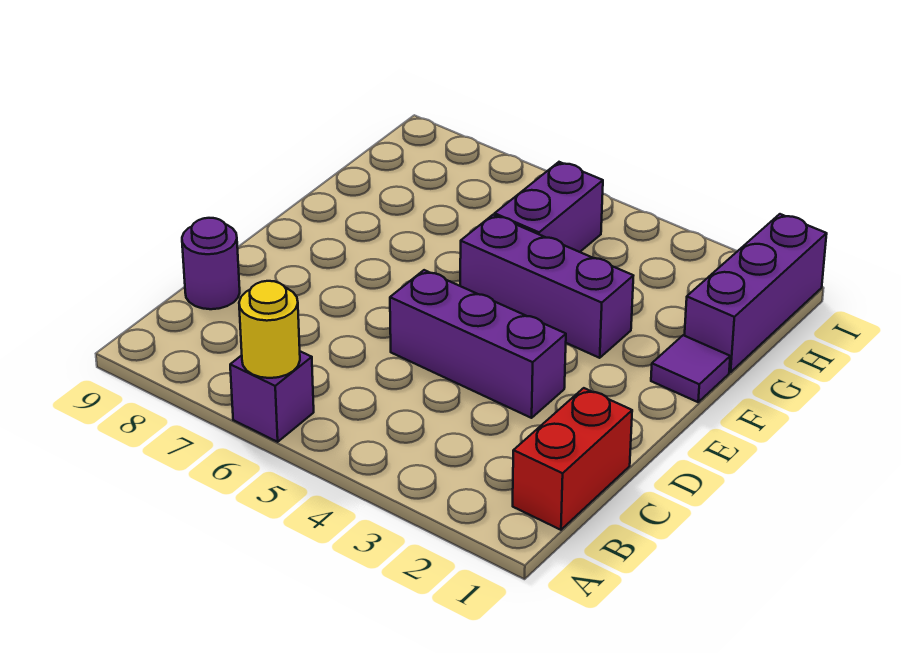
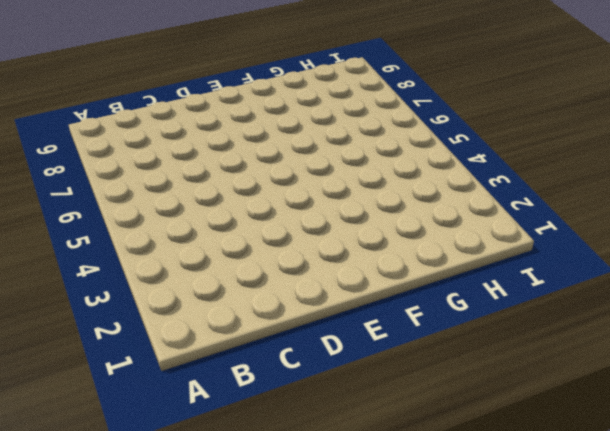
none -> purple brick A6 level 1
none -> red brick B1:C1 level 1

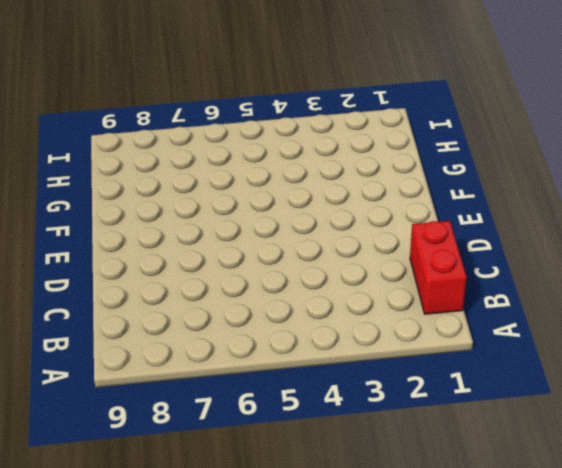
none -> purple brick A6 level 1
none -> purple round brick C9 level 1

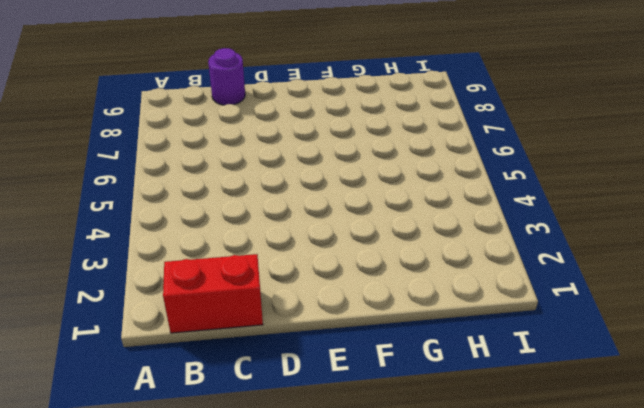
none -> purple brick A6 level 1
none -> purple brick D3:D5 level 1

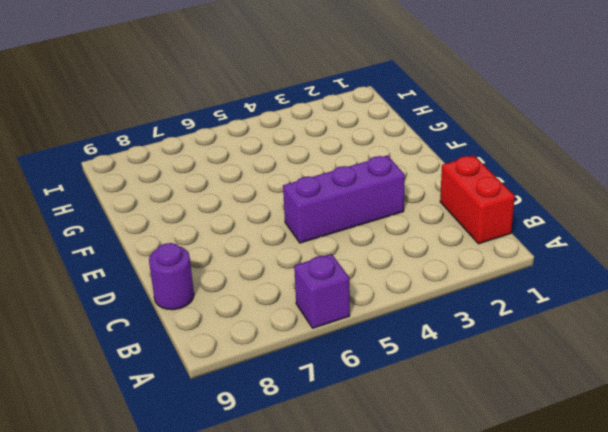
none -> purple tile F1 level 1
none -> purple brick F3:F5 level 1

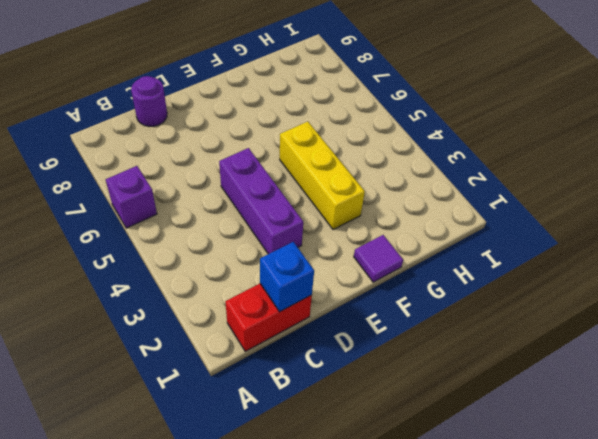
blue brick C1 level 2 -> none
yellow brick F3:F5 level 1 -> purple brick F3:F5 level 1
none -> purple brick G1:I1 level 1
none -> purple brick G5:H5 level 1

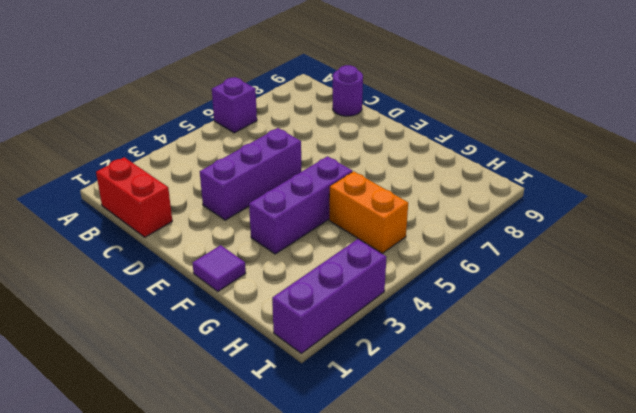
orange brick G5:H5 level 1 -> purple brick G5:H5 level 1
purple brick I1:I3 level 1 -> purple brick G1:I1 level 1
none -> yellow round brick A6 level 2

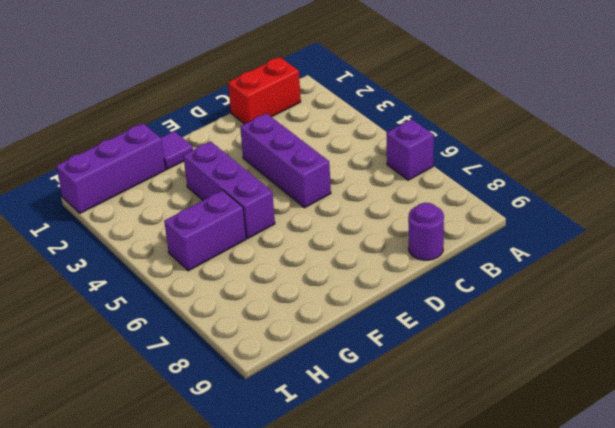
none -> yellow round brick A6 level 2

